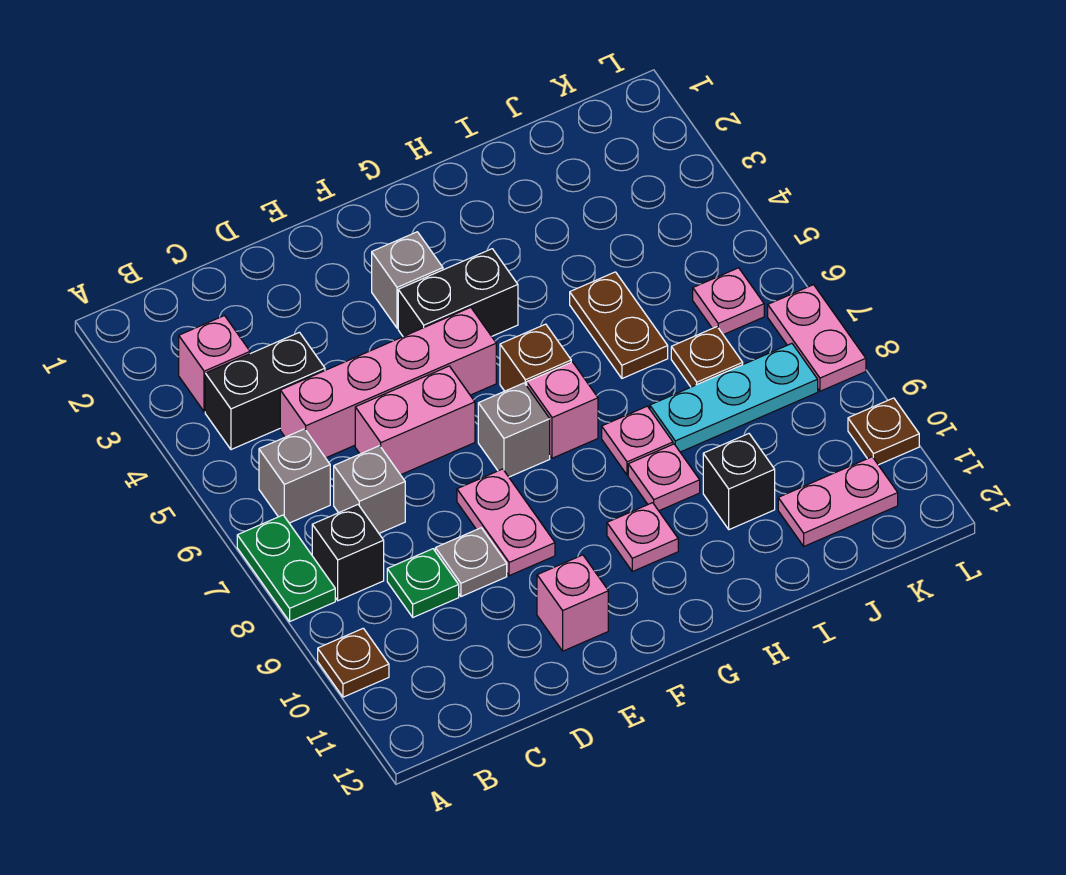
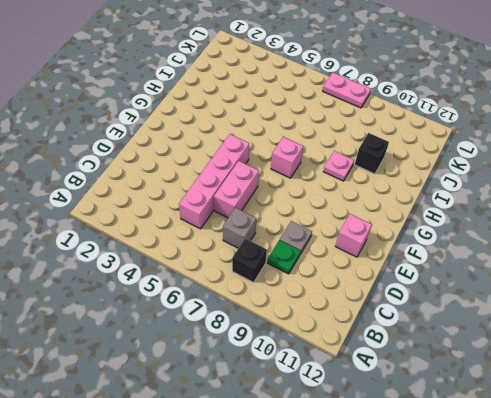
none -> green plate A7:A8 level 1
none -> brown plate A10 level 1
none -> pink brick B3 level 1

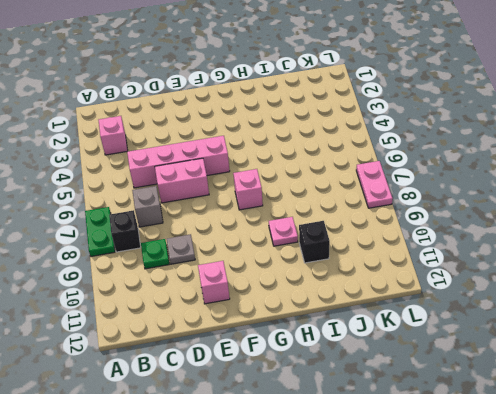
none -> brown plate A10 level 1
none -> black brick B4:C4 level 1
none -> grey brick B6 level 1

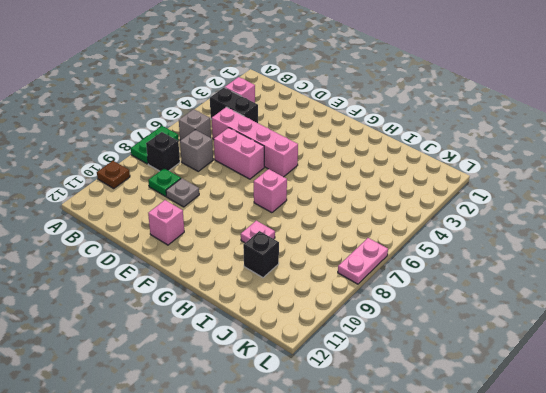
none -> pink plate E8:E9 level 1
none -> grey brick F3 level 1
none -> black brick F4:G4 level 1

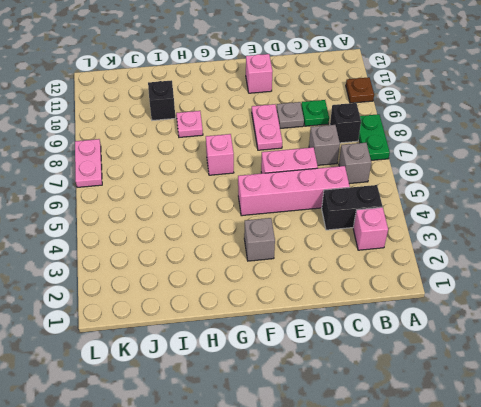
none -> black brick F4:G4 level 1
none -> grey brick F7 level 1
none -> brown brick G6 level 1

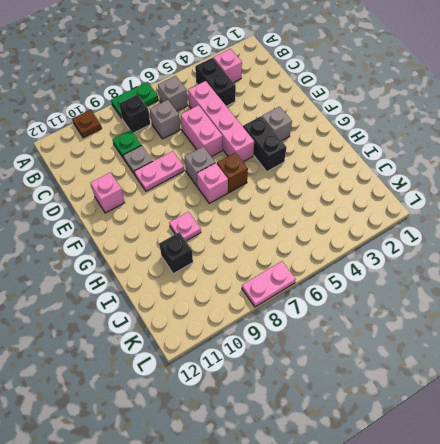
none -> pink plate G10 level 1
none -> pink plate H8 level 1
none -> brown plate I5:I6 level 1

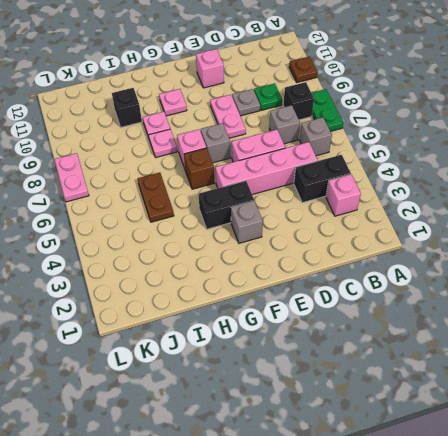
none -> cyan plate I8:K8 level 1
none -> brown plate J7 level 1
none -> pink plate J11:K11 level 1

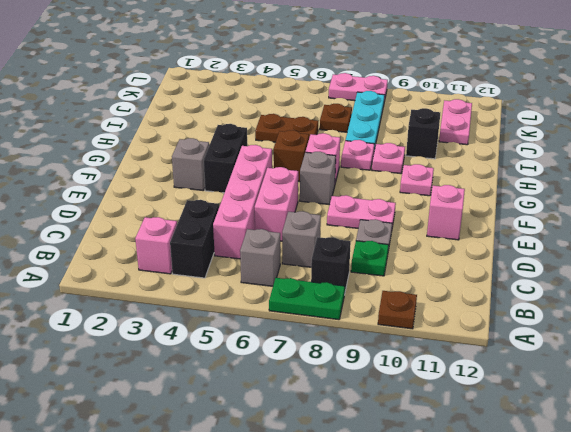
none -> pink plate K6 level 1
none -> brown plate L10 level 1

